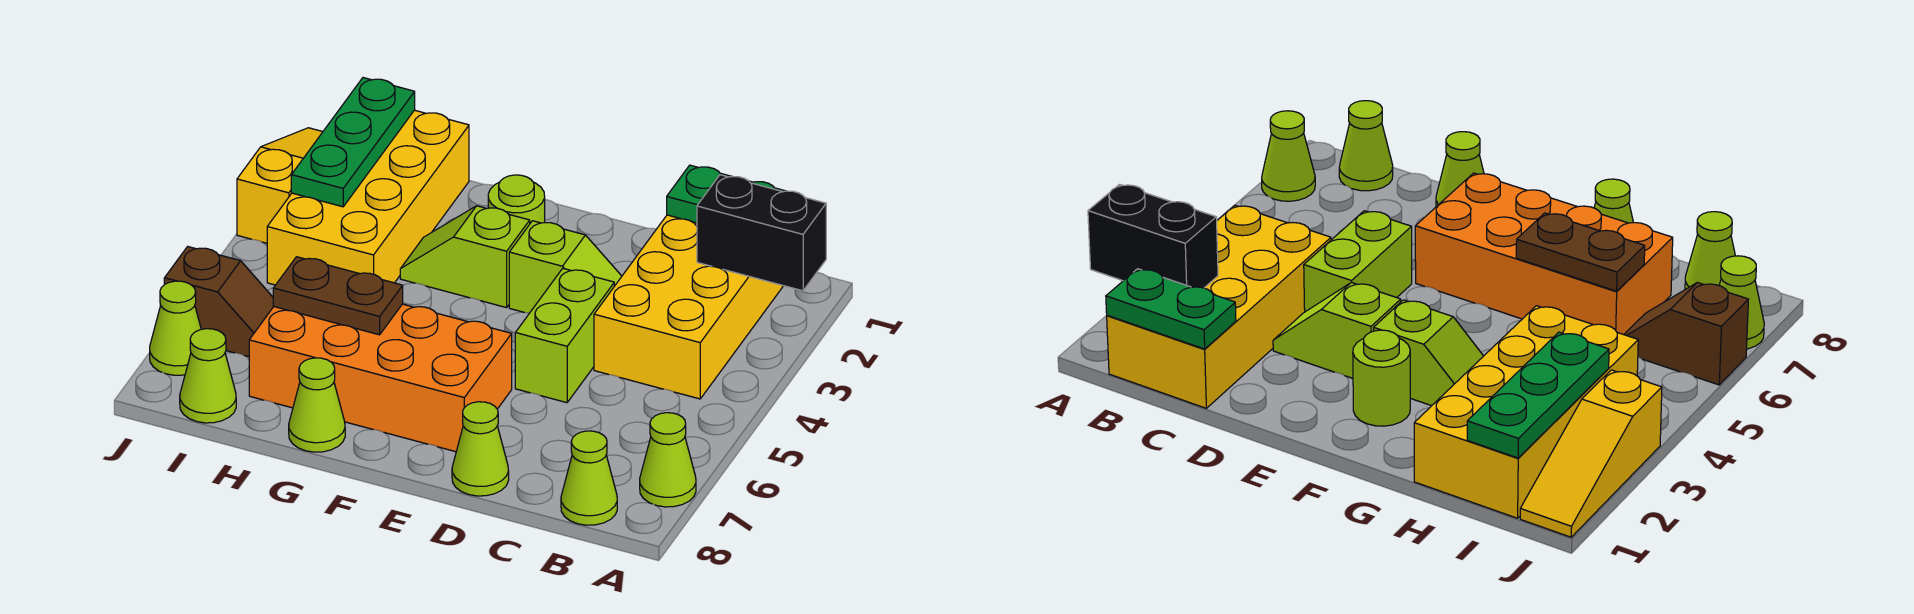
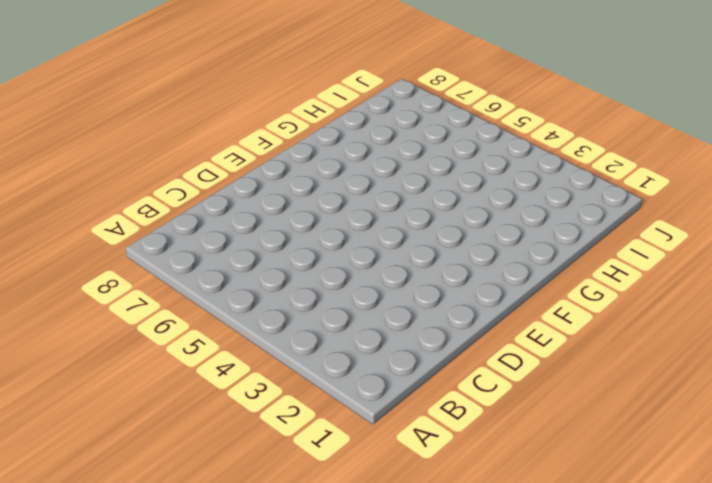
none -> lime cone A7 level 1
none -> yellow brick B1:C4 level 1
none -> lime cone B8 level 1

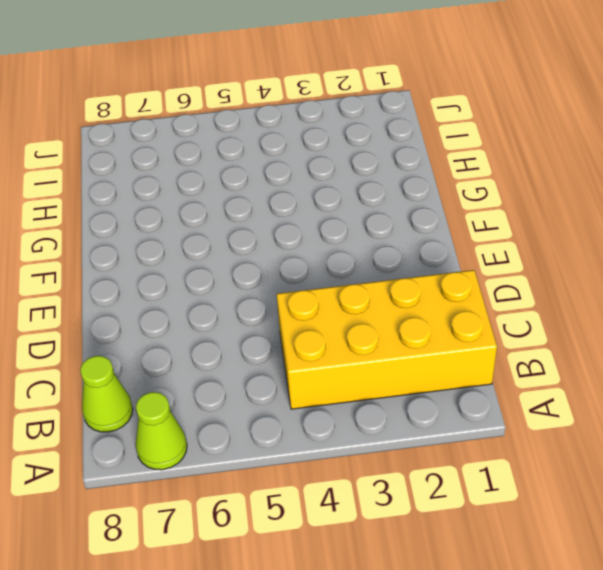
none -> lime slope D3:E3 level 1 top E
none -> lime brick D4:D5 level 1
none -> lime cone D8 level 1

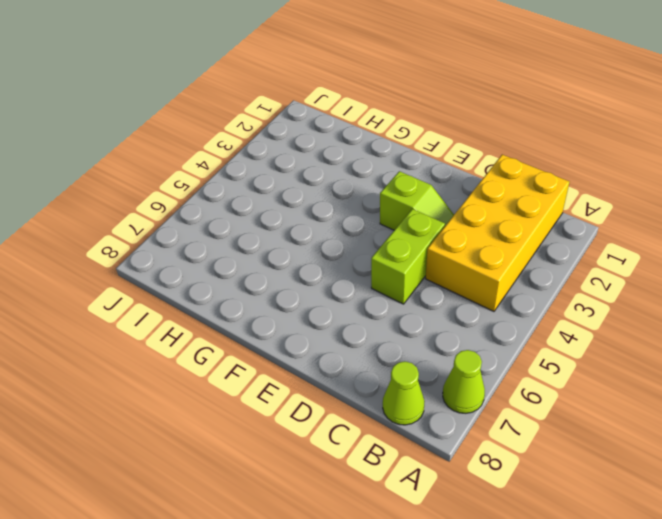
none -> lime cone D8 level 1
none -> orange brick E6:H7 level 1
none -> lime round brick F2 level 1

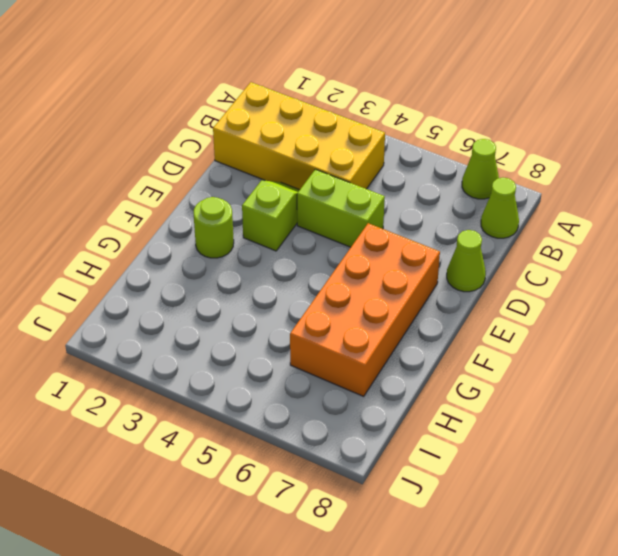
none -> lime slope F3:G3 level 1 top F
none -> lime cone G8 level 1
none -> yellow brick H1:I4 level 1

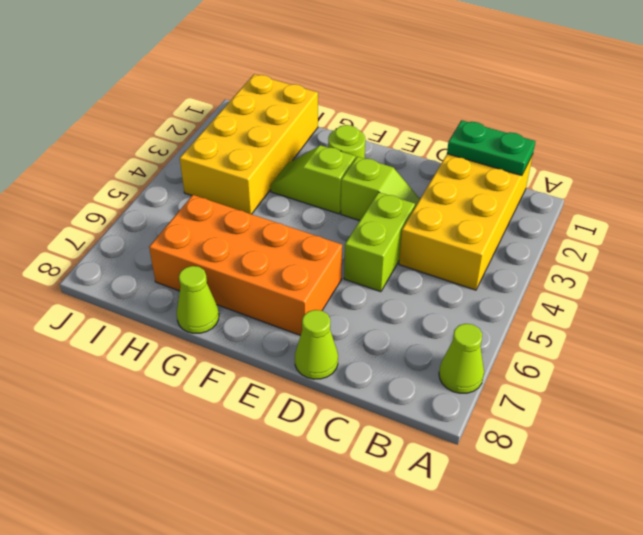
none -> lime cone B8 level 1
none -> brown slope I6:J6 level 1 top J
none -> lime cone I8 level 1

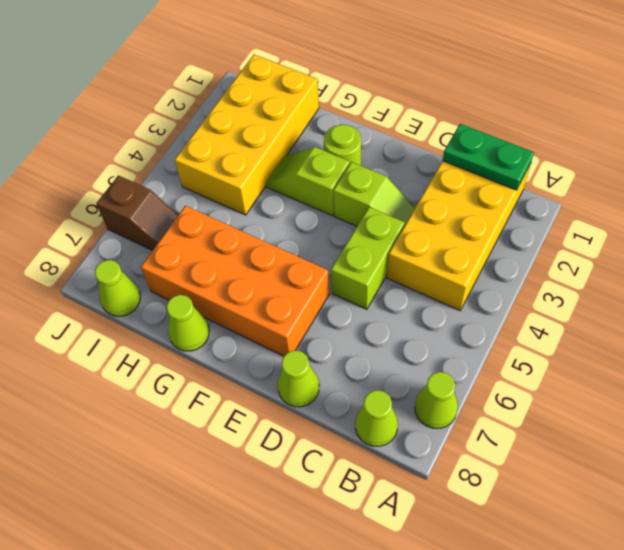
none -> yellow slope J1:J3 level 1 top 3
none -> lime cone J7 level 1
none -> black brick A2:B2 level 2

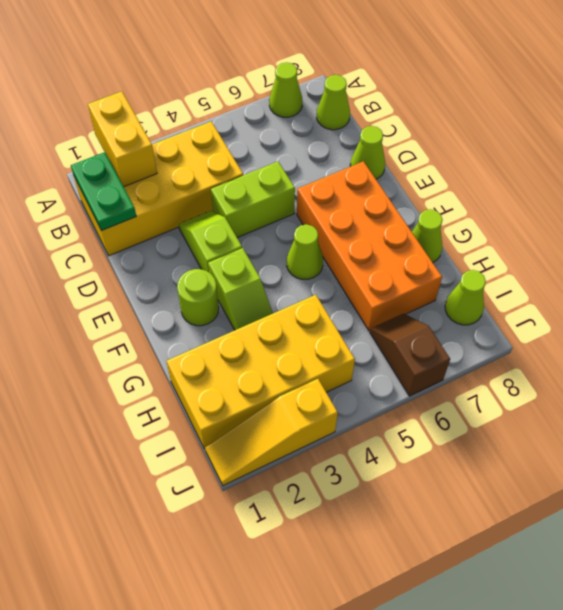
yellow brick A2:B2 level 2 -> black brick A2:B2 level 2
lime cone F5 level 1 -> lime cone J7 level 1
none -> brown plate G6:H6 level 2
none -> green plate I1:I3 level 2

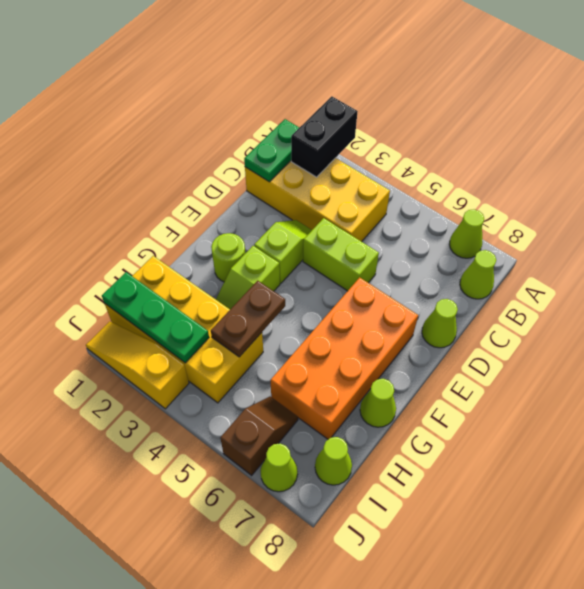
brown plate G4:H4 level 2 -> brown plate G6:H6 level 2

